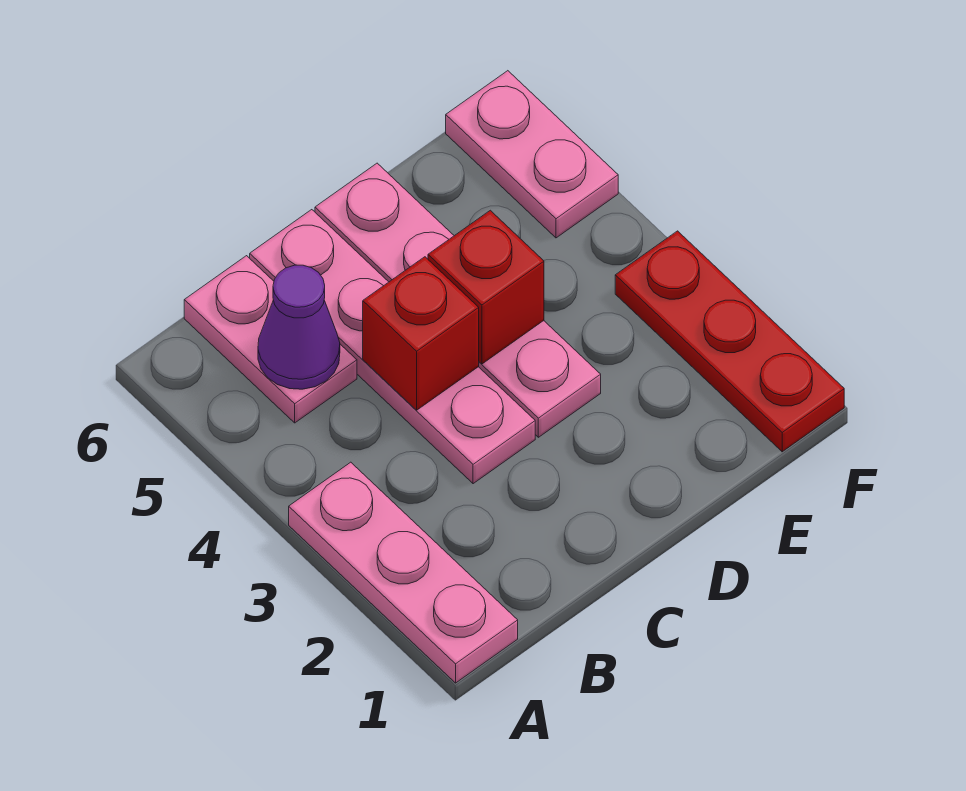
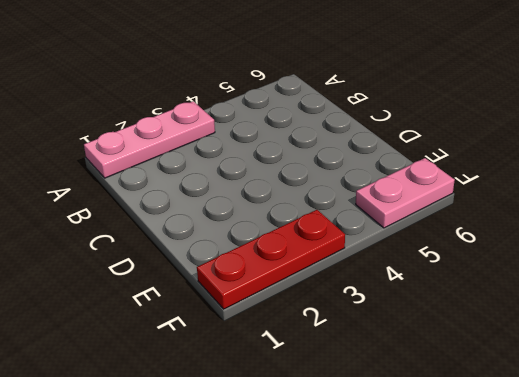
none -> pink plate B5:B6 level 1
none -> pink plate C3:C6 level 1

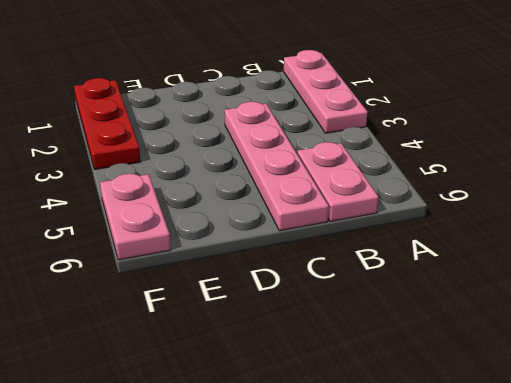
none -> pink plate D3:D6 level 1
none -> purple cone B5 level 2

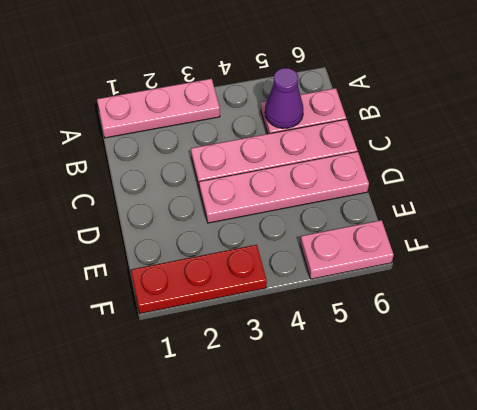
none -> red brick C4 level 2
none -> red brick D4 level 2

